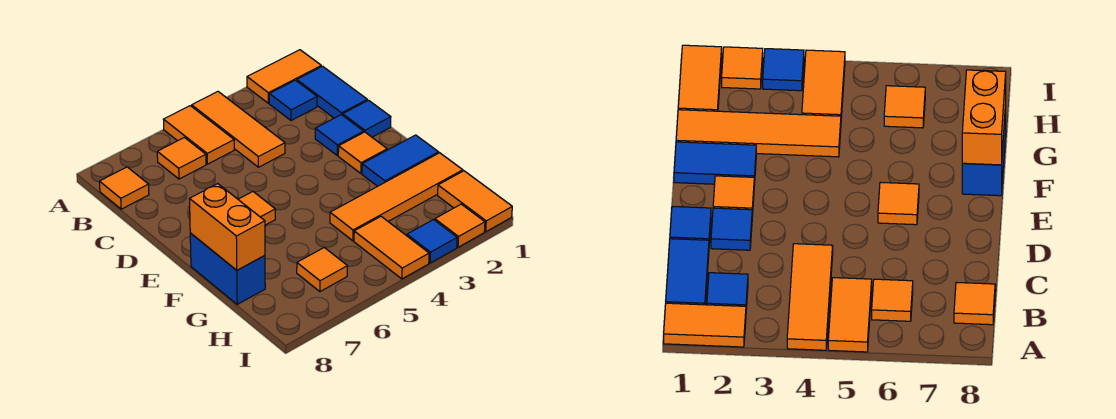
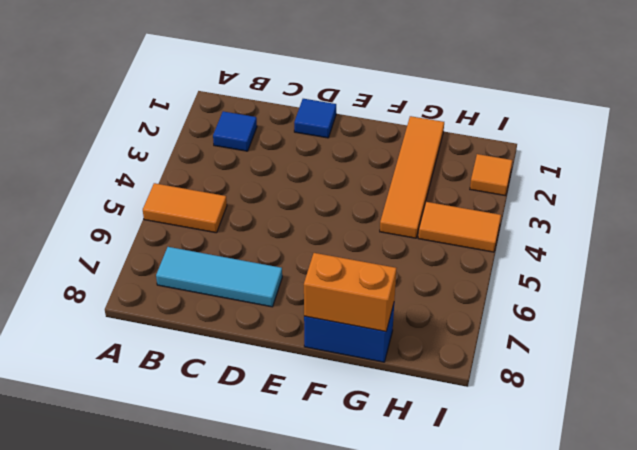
cyan tile B7:D7 level 1 -> none
none -> orange tile A1:A2 level 1
none -> orange tile A4:C4 level 1
none -> blue tile B1:C1 level 1

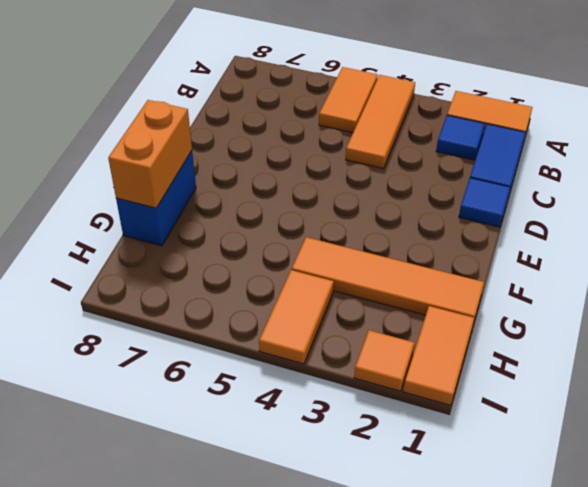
none -> orange tile B6 level 1
none -> orange tile B8 level 1
none -> blue tile D2 level 1

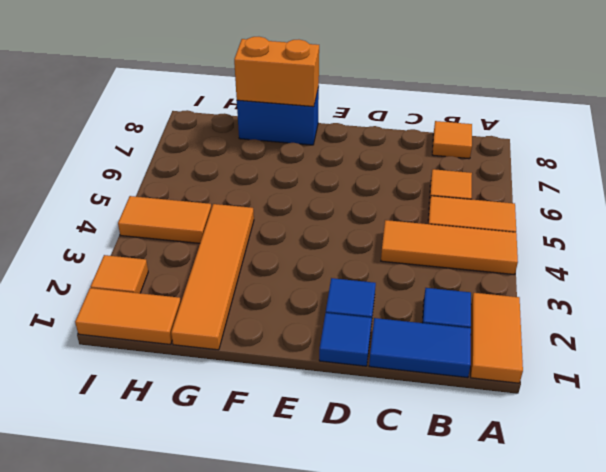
none -> orange tile E2 level 1
none -> orange tile E6 level 1
none -> blue tile F1:F2 level 1

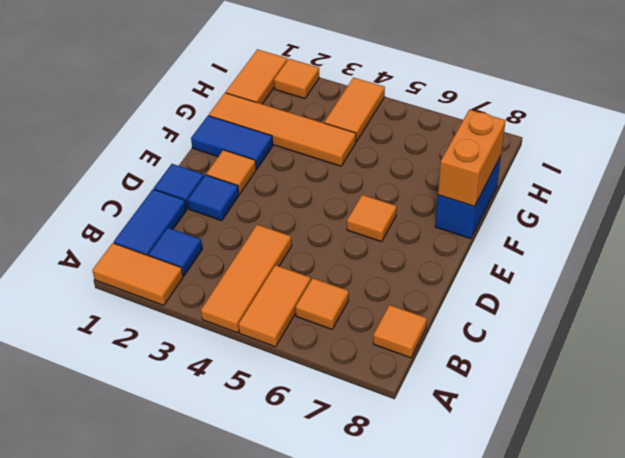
none -> orange tile H6 level 1
none -> blue tile I3 level 1

